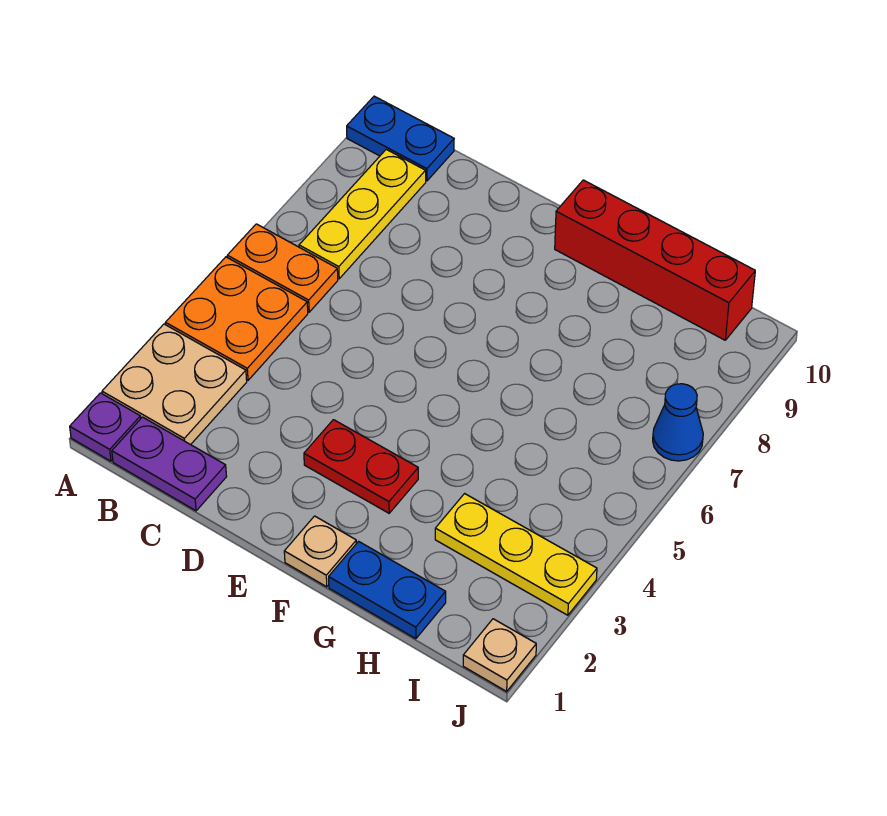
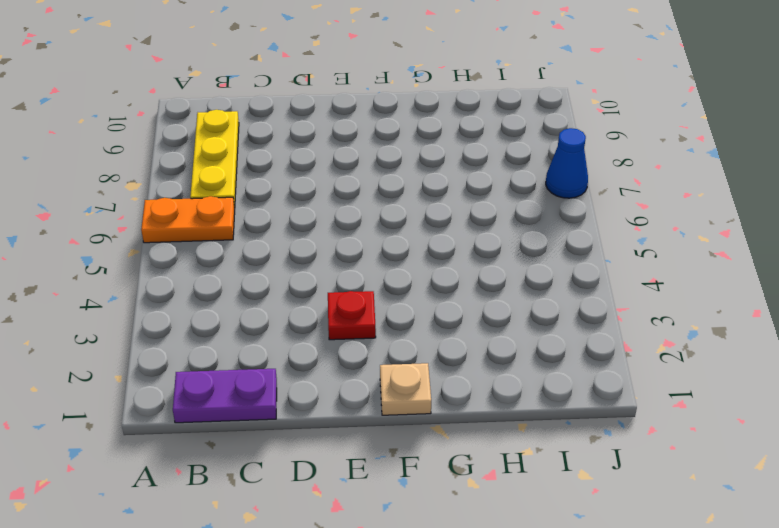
red plate E3 level 1 -> red plate E3:F3 level 1
none -> purple plate A1 level 1
none -> tan plate A2:B3 level 1
none -> orange plate A4:B5 level 1

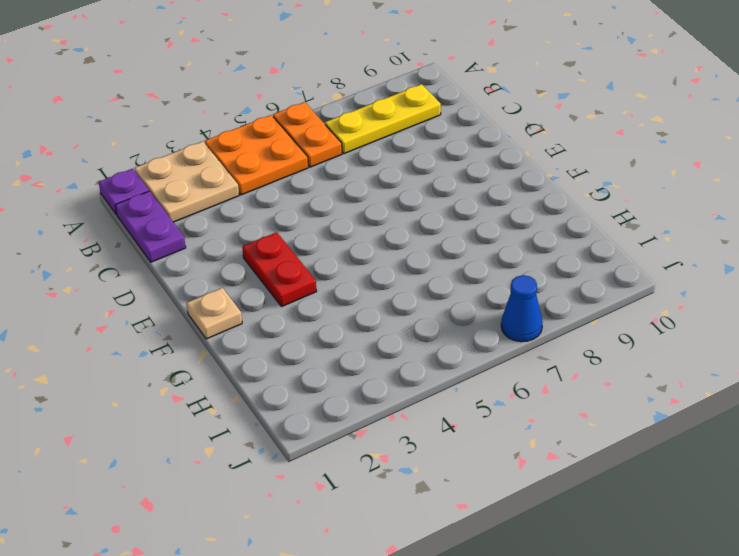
none -> blue plate A10:B10 level 1
none -> red brick F10:I10 level 1
none -> blue plate G1:H1 level 1

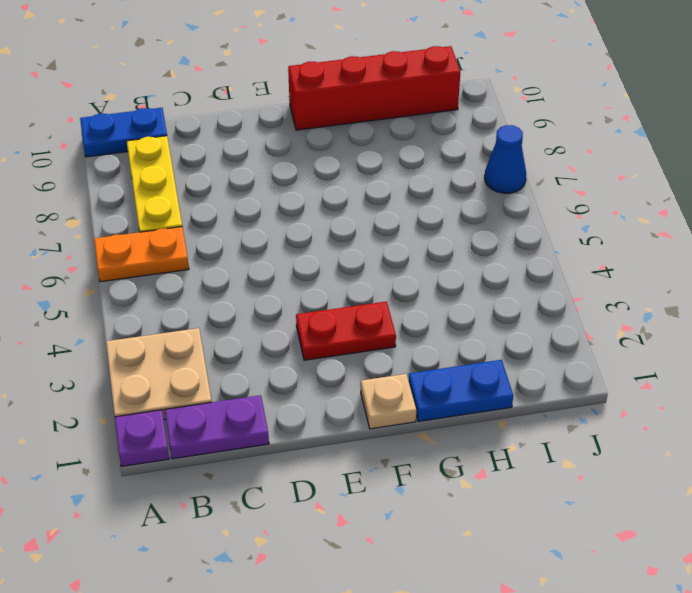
none -> orange plate A4:B5 level 1
none -> yellow plate H3:J3 level 1
none -> tan plate J1 level 1

